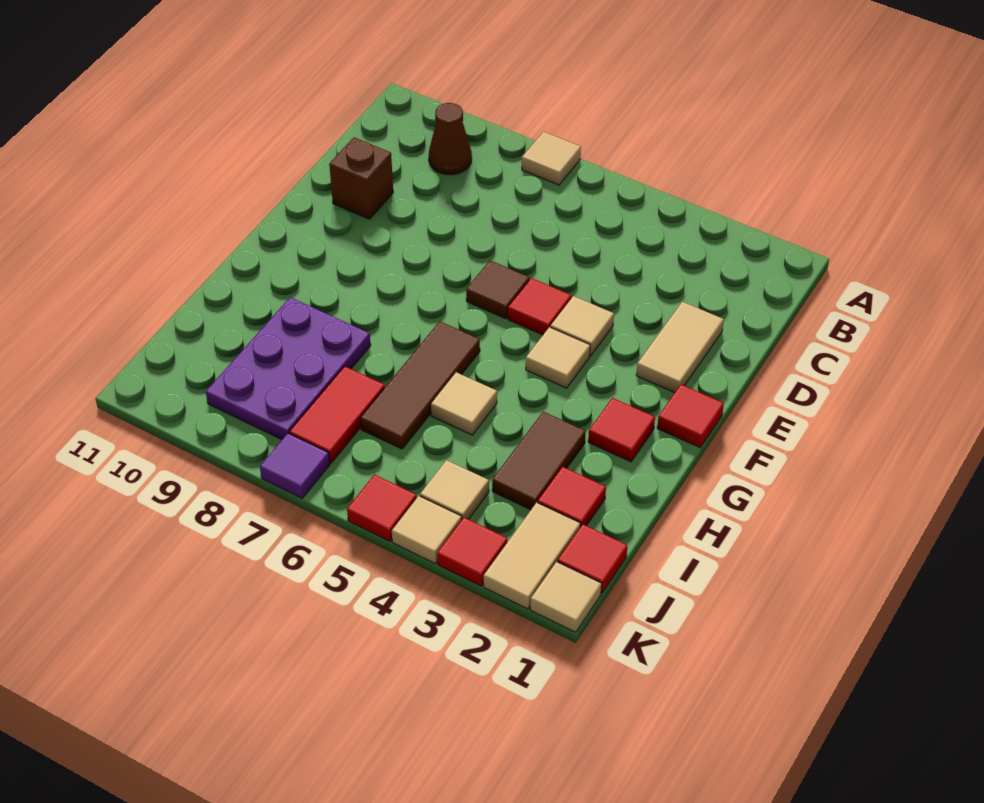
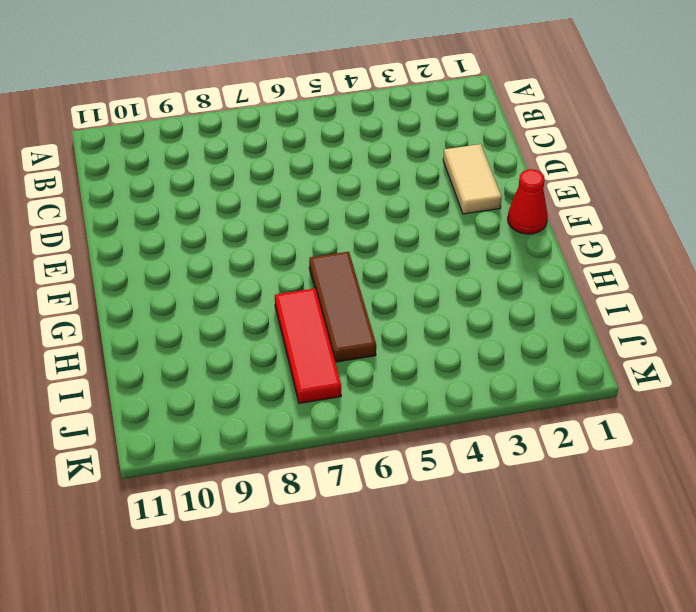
red cone F1 level 1 -> red tile F1 level 1
red tile H7:J7 level 1 -> red tile I7:J7 level 1
none -> tan tile A7 level 1
none -> brown cone B9 level 1
none -> brown brick D10 level 1

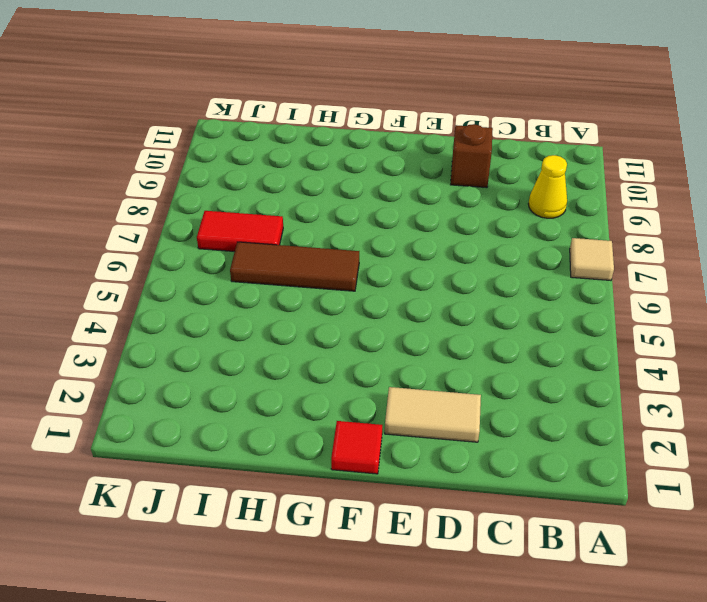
yellow cone B9 level 1 -> brown cone B9 level 1
none -> tan tile E4 level 1
none -> red tile E5 level 1
none -> brown tile E6 level 1

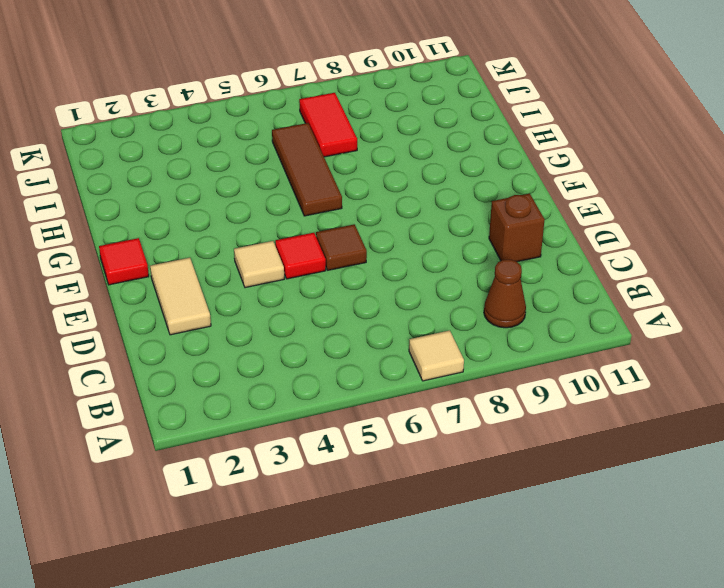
none -> tan tile F4 level 1
none -> red tile G2 level 1
none -> brown tile H3:I3 level 1

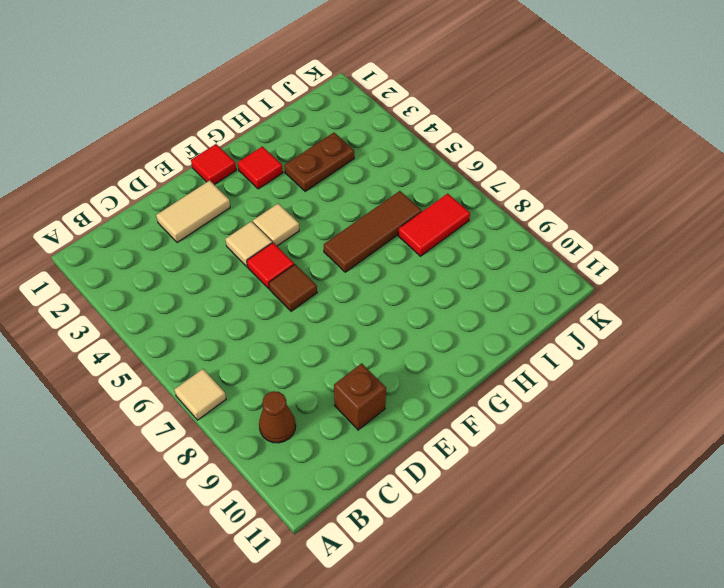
brown plate H3:I3 level 1 -> brown tile H3:I3 level 1
none -> tan tile H5 level 1
none -> purple plate H8:J9 level 1
none -> red tile I2 level 1

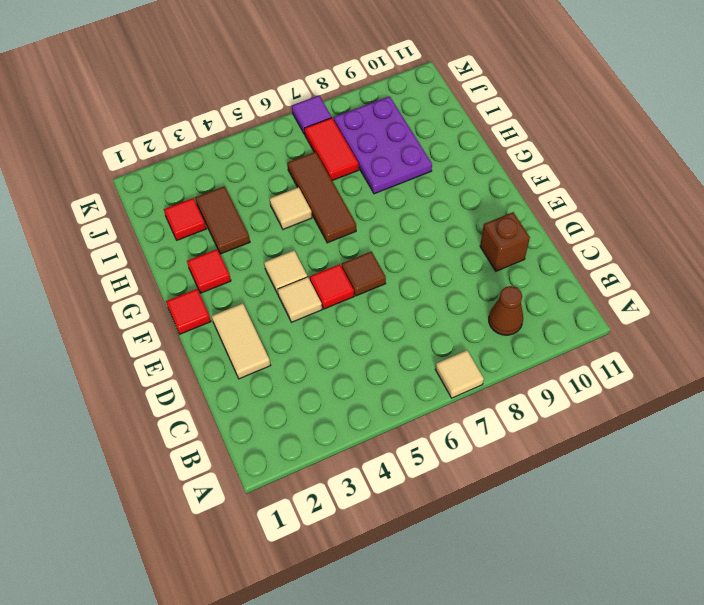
none -> red tile J1 level 1
none -> tan tile J2:K2 level 1
none -> tan tile J4 level 1

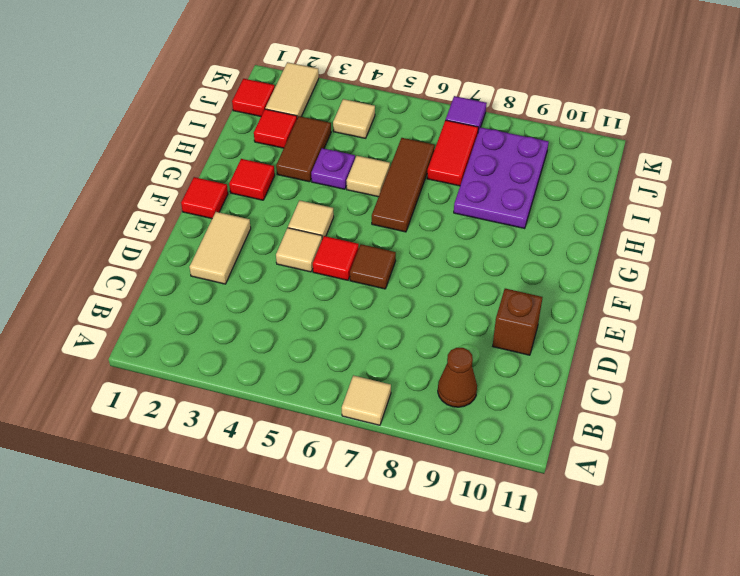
purple plate H4 level 1 -> none
none -> tan tile K1 level 1
none -> red tile K3 level 1
none -> tan tile K4 level 1

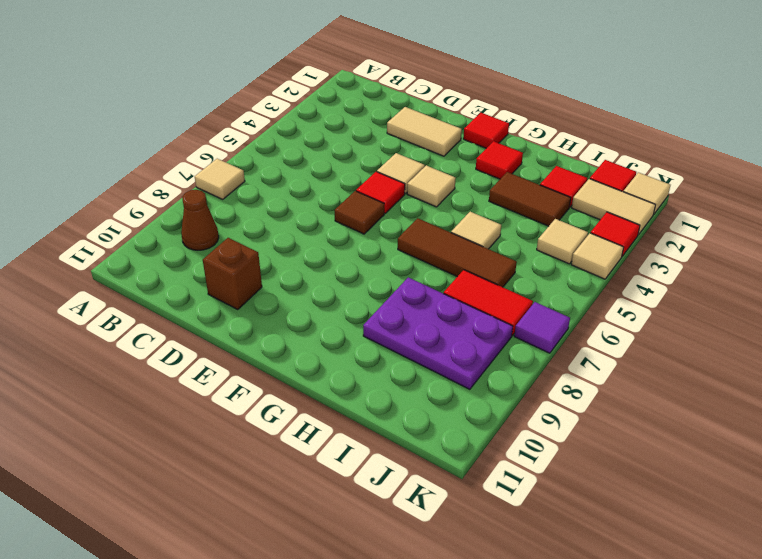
none -> red tile K5 level 1

